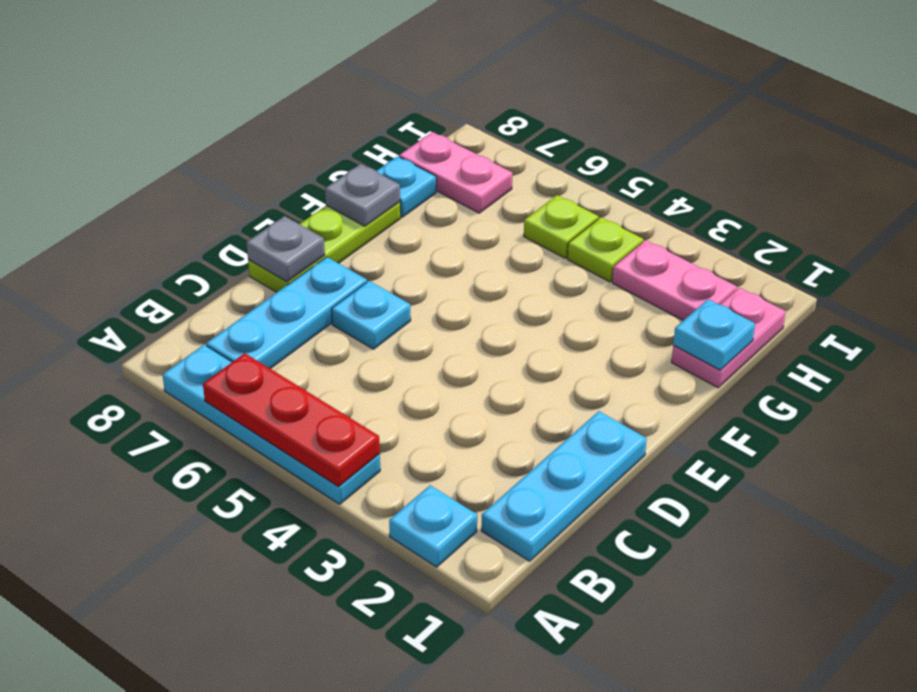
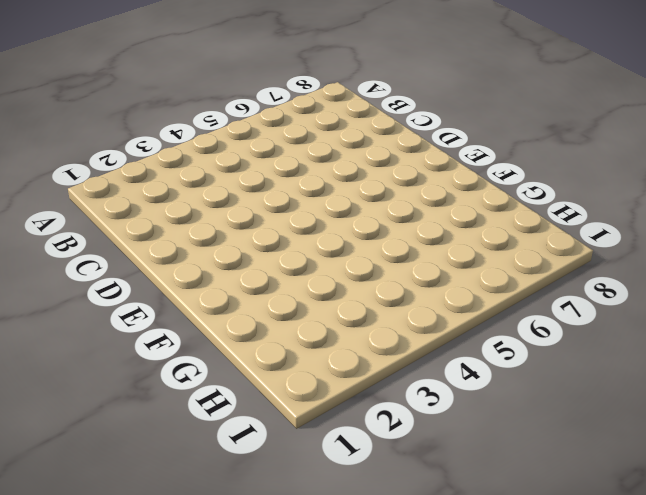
none -> cyan plate A2 level 1
none -> cyan plate A4:A7 level 1
none -> cyan plate B1:D1 level 1

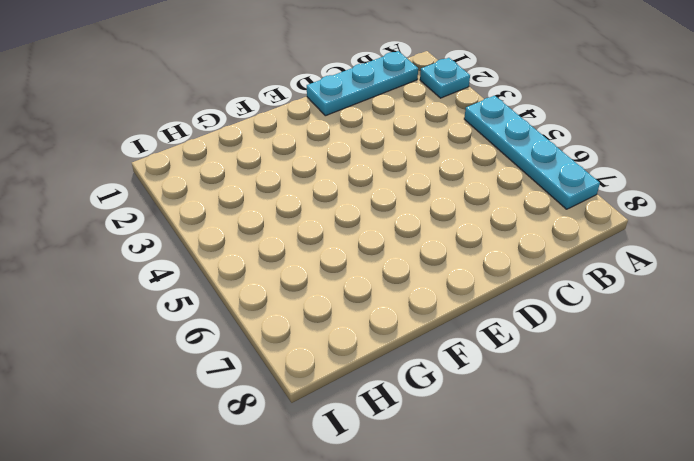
none -> cyan plate B7:D7 level 1
none -> cyan plate D6 level 1
none -> lime plate D8:F8 level 1

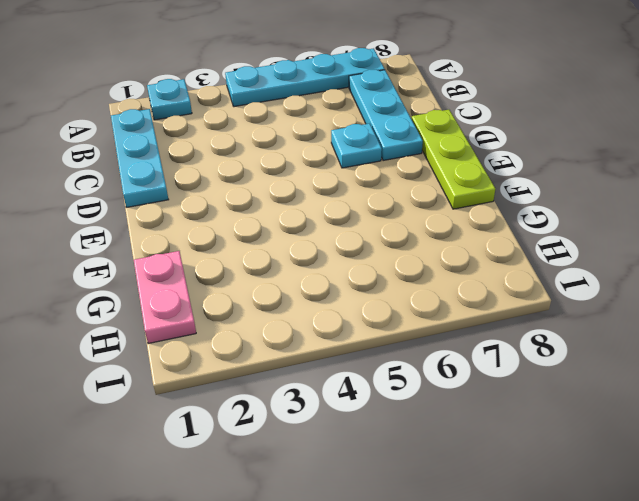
none -> cyan plate G8 level 1
none -> pink plate H2:H3 level 1
none -> lime plate H4 level 1

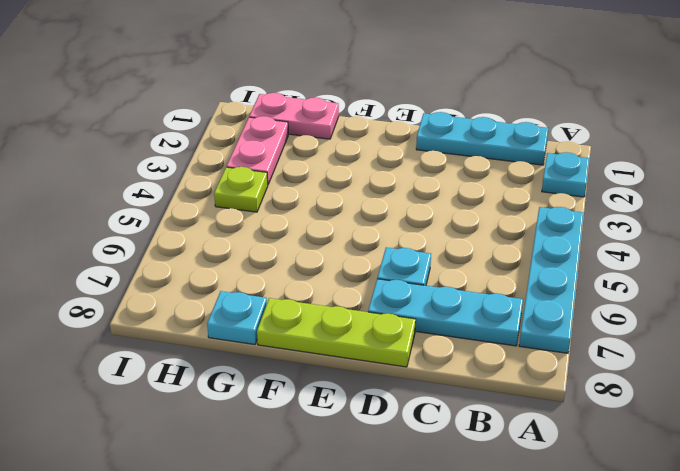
none -> lime plate H5 level 1
none -> pink plate H7:H8 level 1
none -> red plate A4:A6 level 2

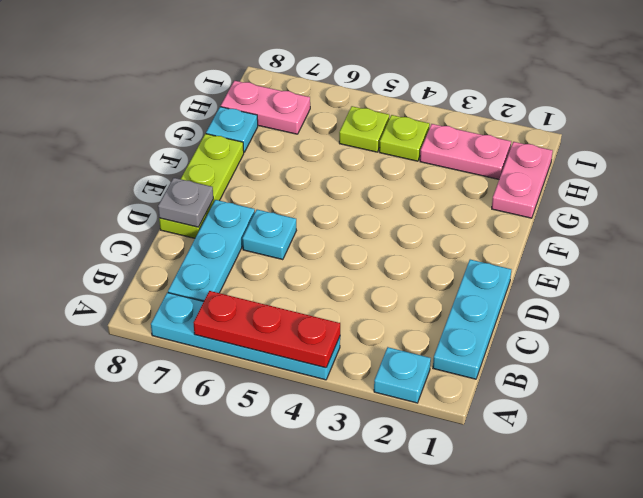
none -> grey plate F8 level 2
none -> cyan plate G1 level 2

